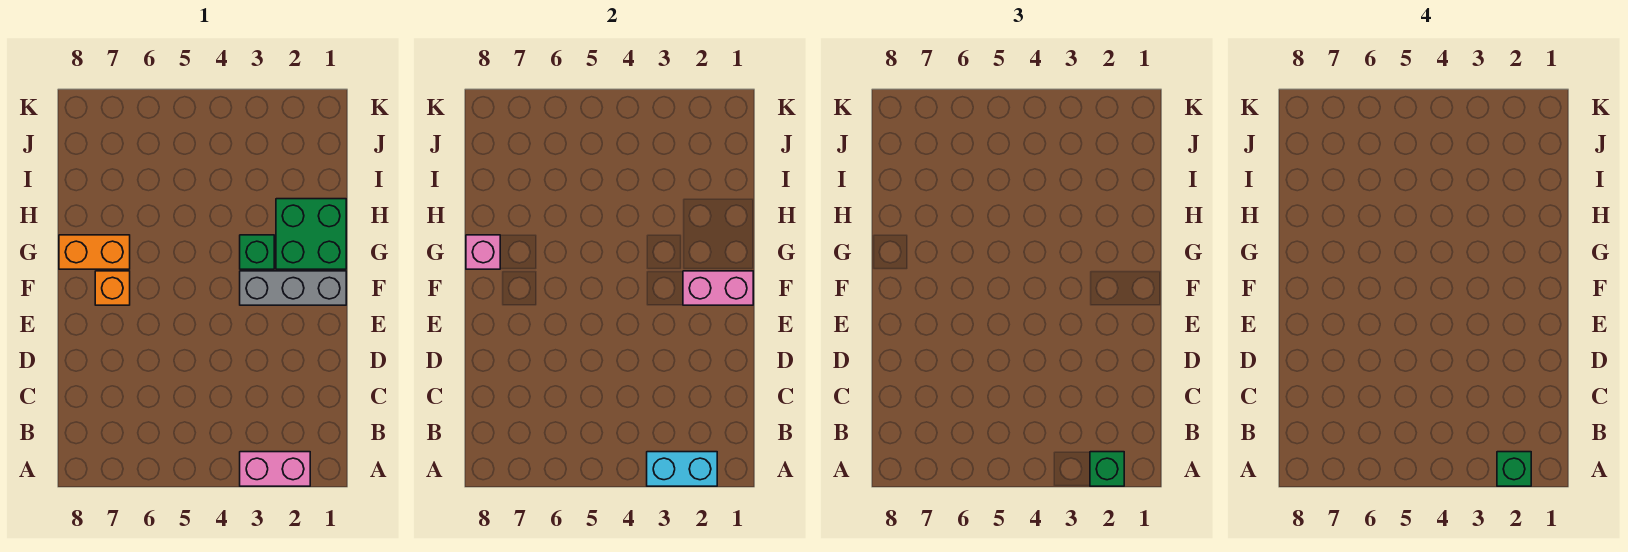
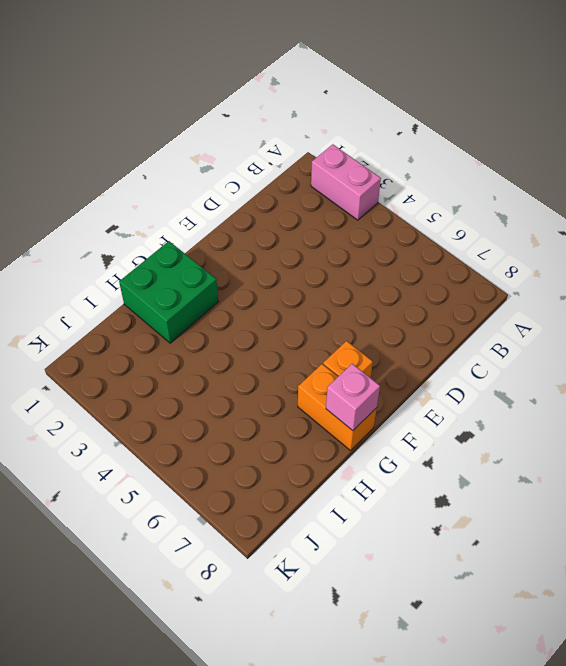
none -> grey brick F1:F3 level 1
none -> green brick G3 level 1

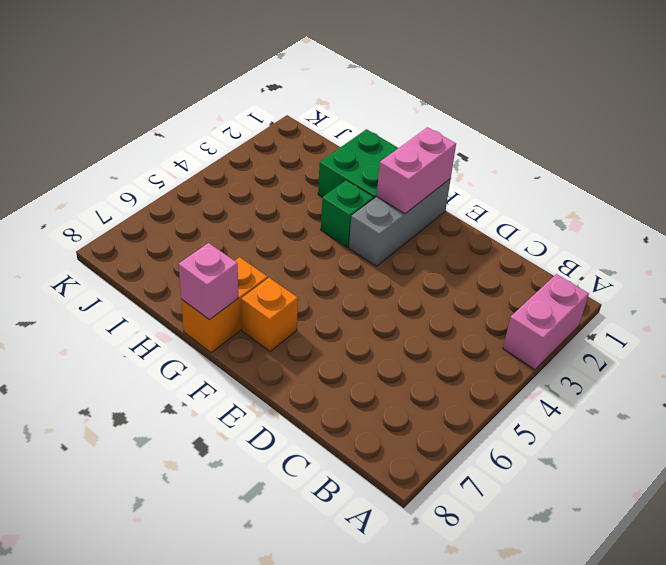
none -> cyan brick A2:A3 level 2
none -> green brick A2 level 3

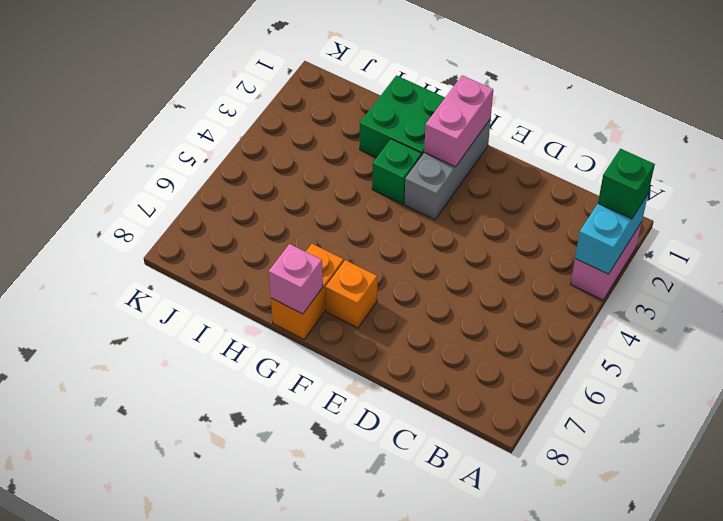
none -> green brick A2 level 4

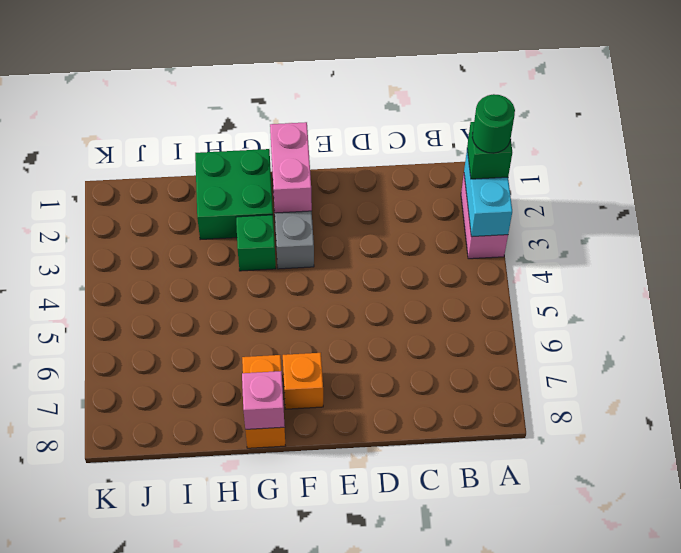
green round brick A2 level 4 -> green brick A2 level 4

